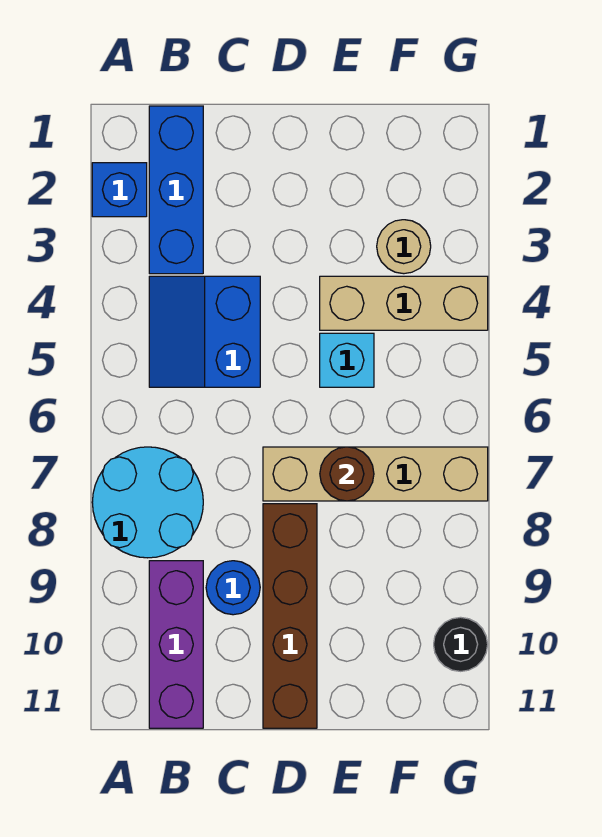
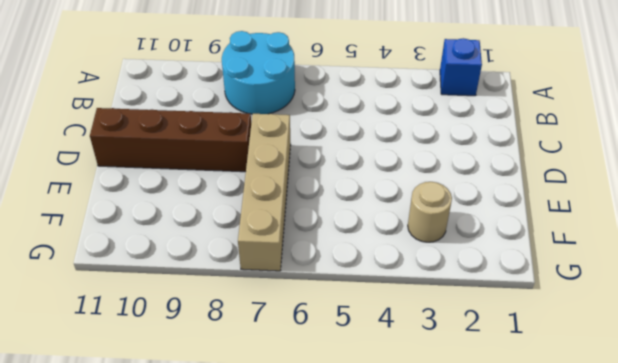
none -> blue brick B1:B3 level 1
none -> blue slope B4:C5 level 1 top C
none -> purple brick B9:B11 level 1

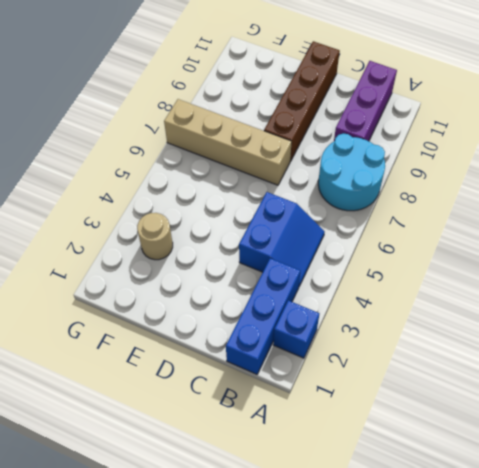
none -> blue round brick C9 level 1
none -> tan brick E4:G4 level 1
none -> cyan brick E5 level 1

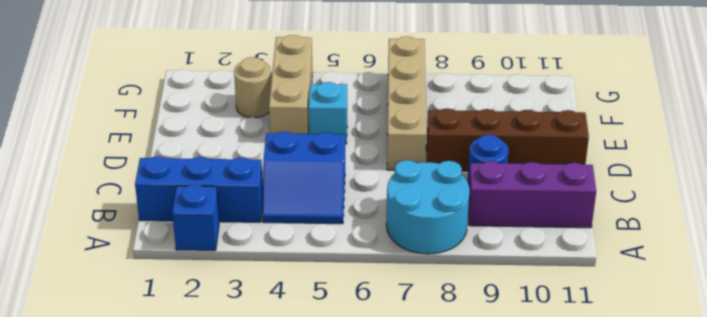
none -> black round brick G10 level 1
none -> brown round brick E7 level 2

